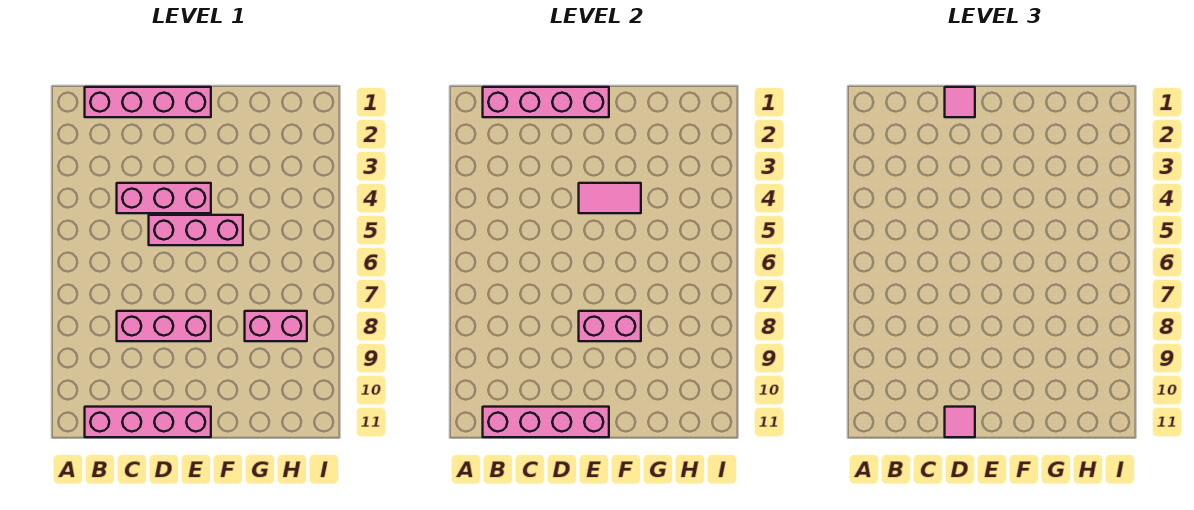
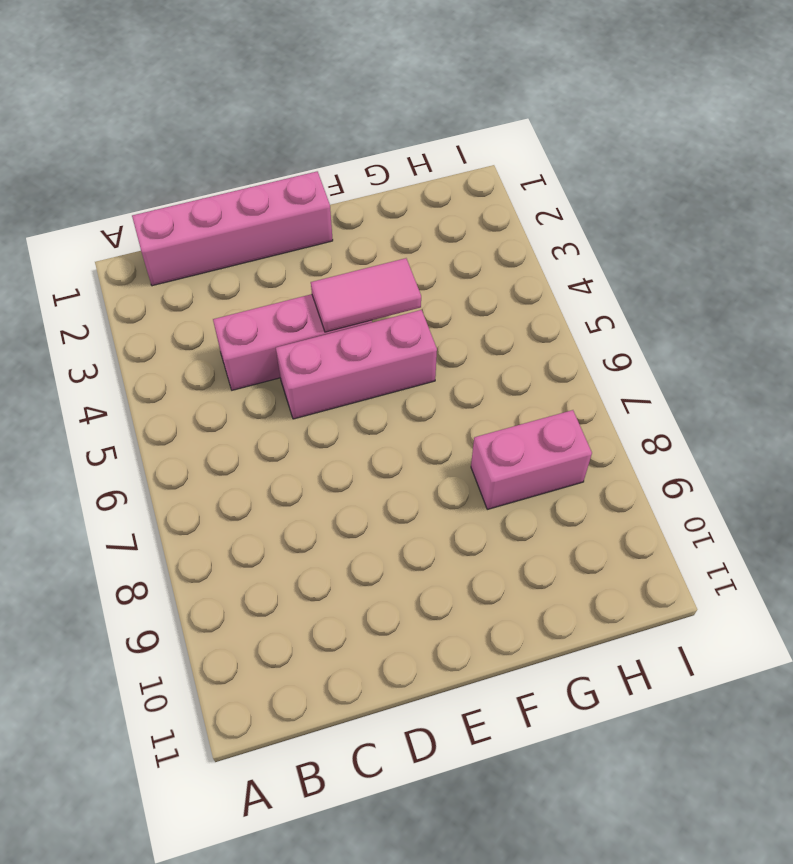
none -> pink brick B11:E11 level 1
none -> pink brick C8:E8 level 1
none -> pink brick B1:E1 level 2

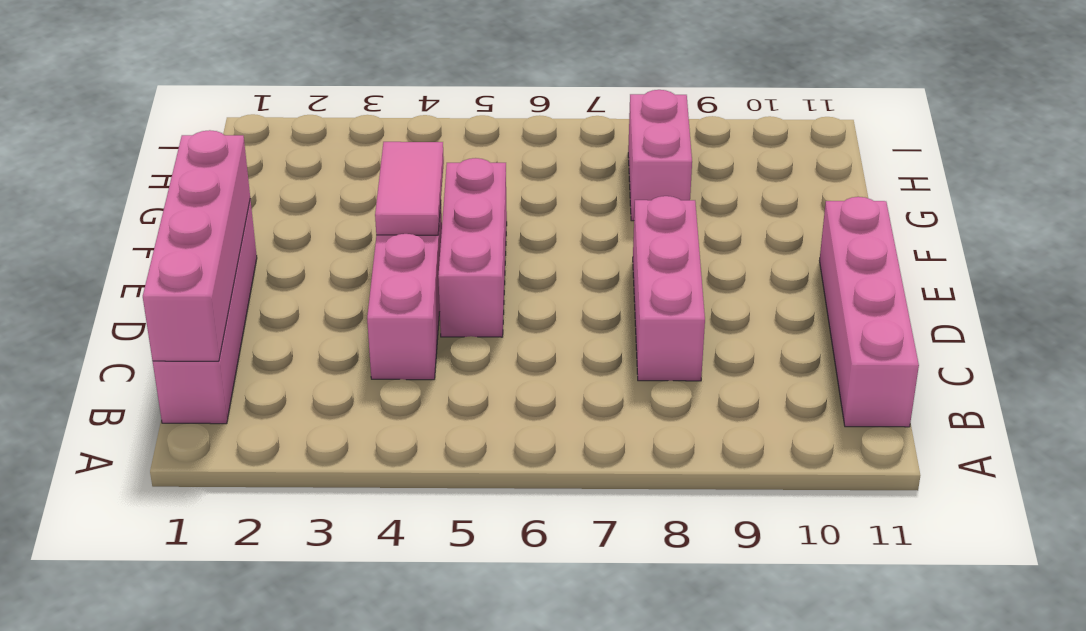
none -> pink brick B11:E11 level 2
none -> pink brick E8:F8 level 2
none -> pink tile D1 level 3

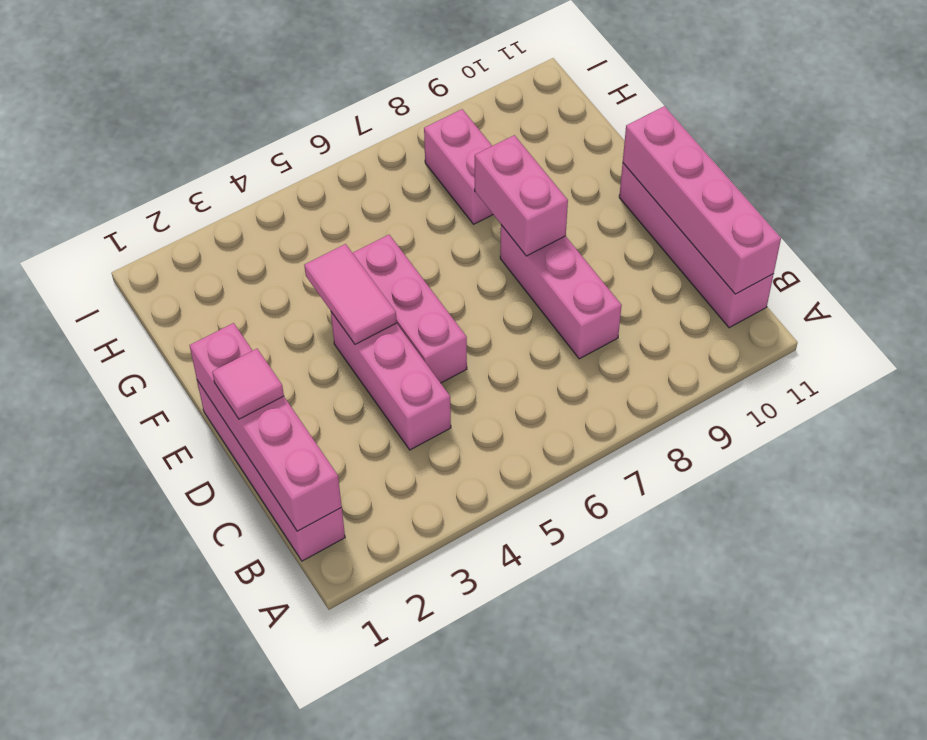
none -> pink tile D11 level 3

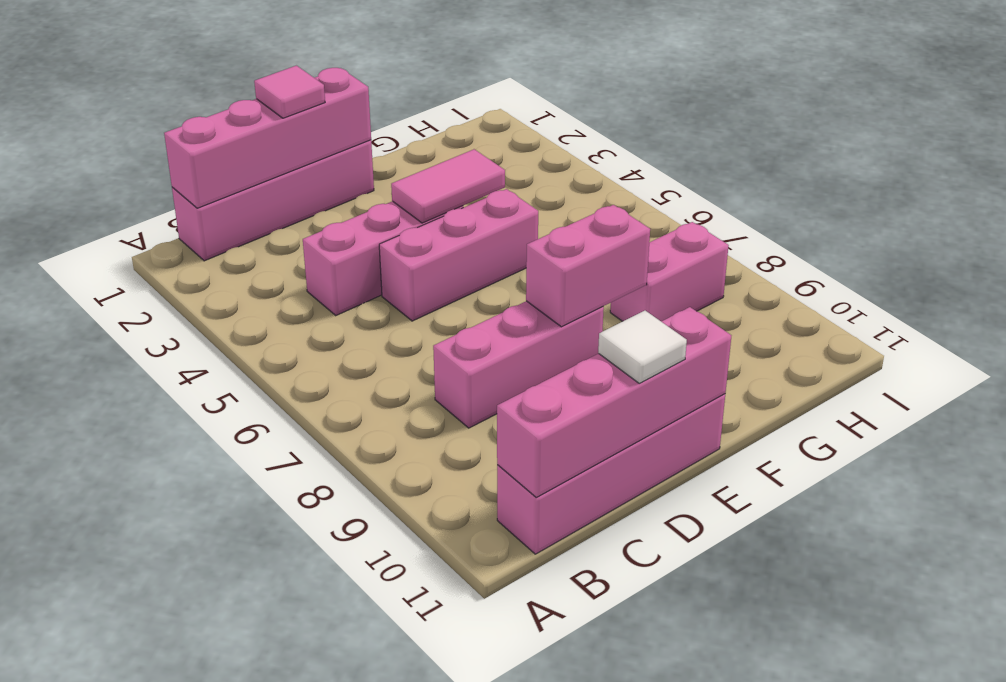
white tile D11 level 3 -> pink tile D11 level 3

